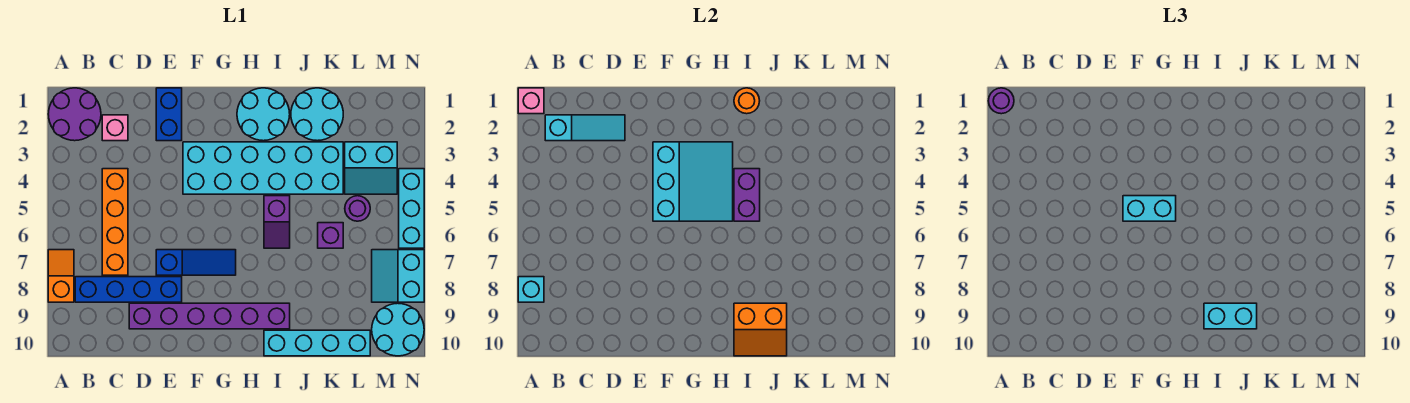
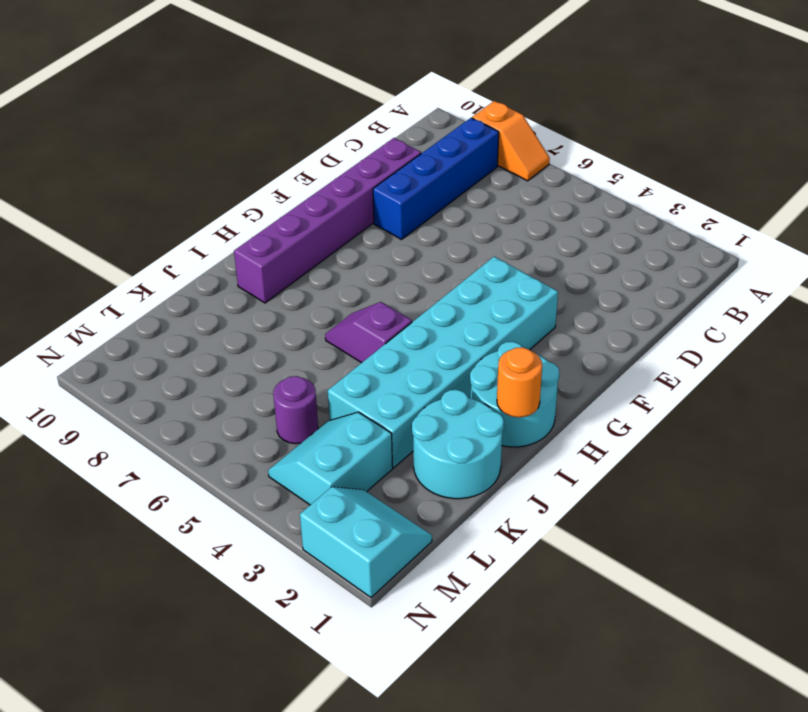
cyan slope M1:N2 level 1 top N -> cyan slope M7:N8 level 1 top N
none -> purple round brick A1:B2 level 1
none -> pink brick C2 level 1
none -> orange brick C4:C7 level 1

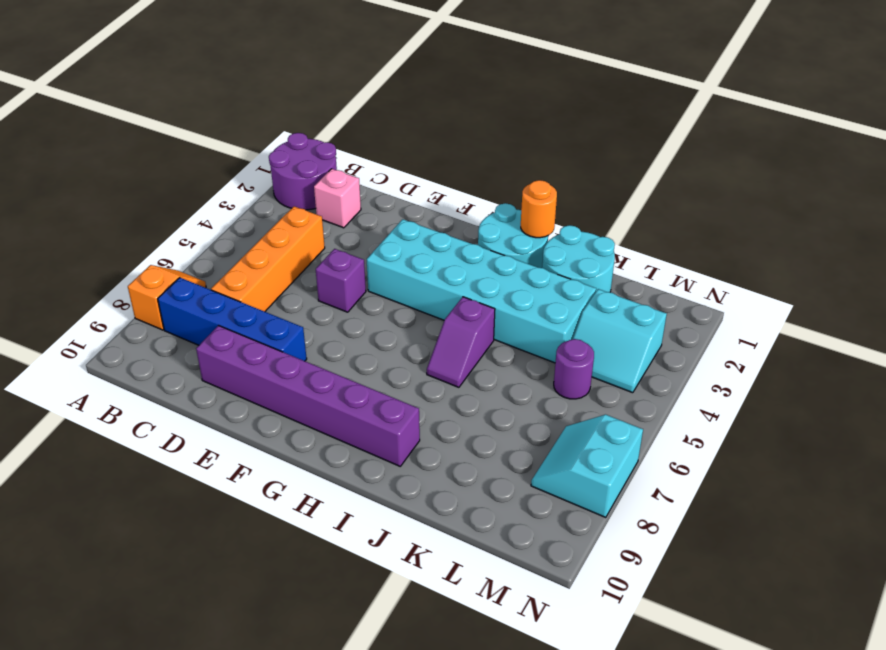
purple brick E5 level 1 -> purple brick K6 level 1
none -> blue brick E1:E2 level 1
none -> blue slope E7:G7 level 1 top E
none -> cyan brick I10:L10 level 1

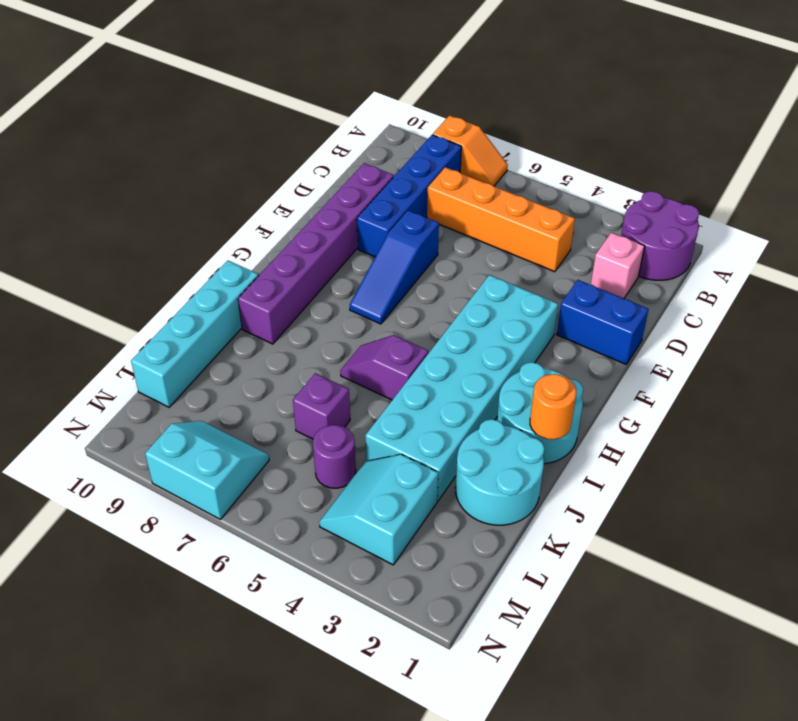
none -> cyan round brick M9:N10 level 1
none -> cyan brick N4:N6 level 1
none -> pink brick A1 level 2

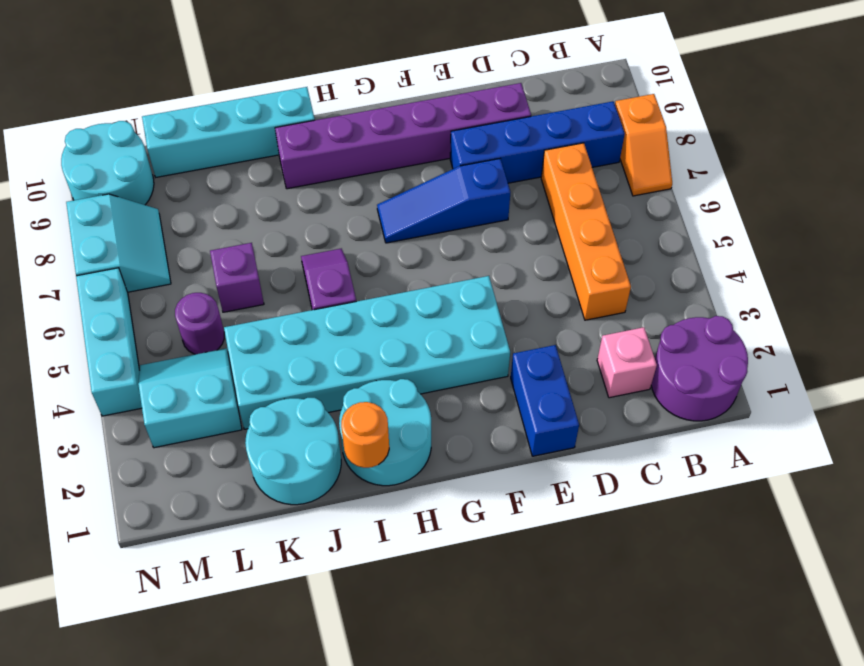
none -> pink brick A1 level 2
none -> cyan brick A8 level 2
none -> cyan slope B2:D2 level 2 top B

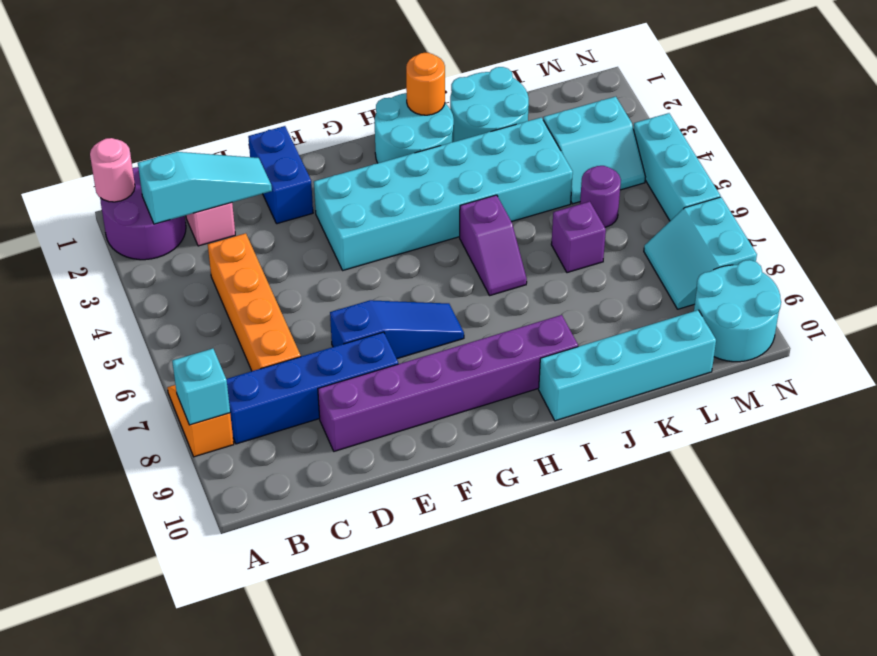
pink round brick A1 level 2 -> pink brick A1 level 2
none -> cyan slope F3:H5 level 2 top F
none -> purple brick I4:I5 level 2
none -> orange slope I9:J10 level 2 top 9

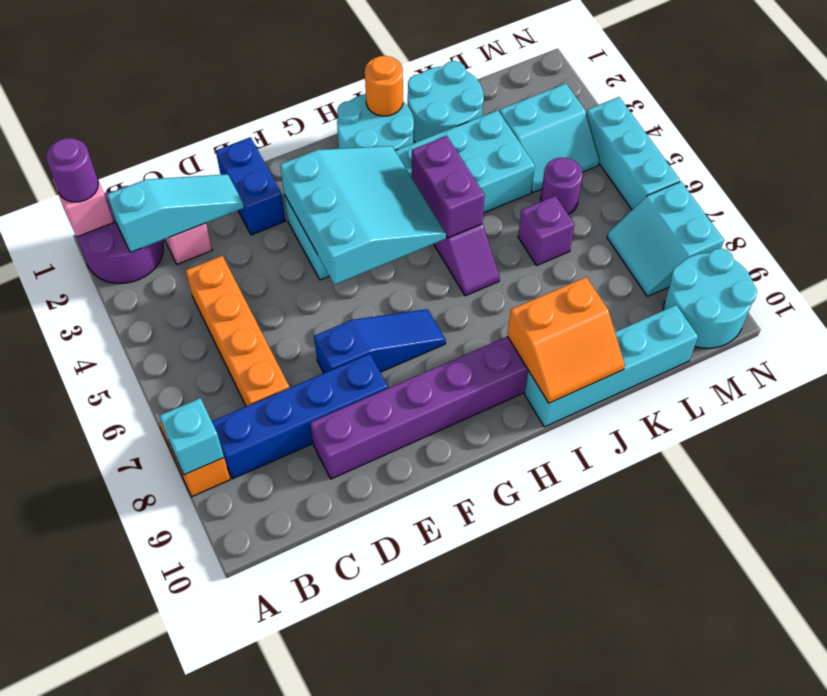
none -> cyan brick F5:G5 level 3
none -> cyan brick I9:J9 level 3

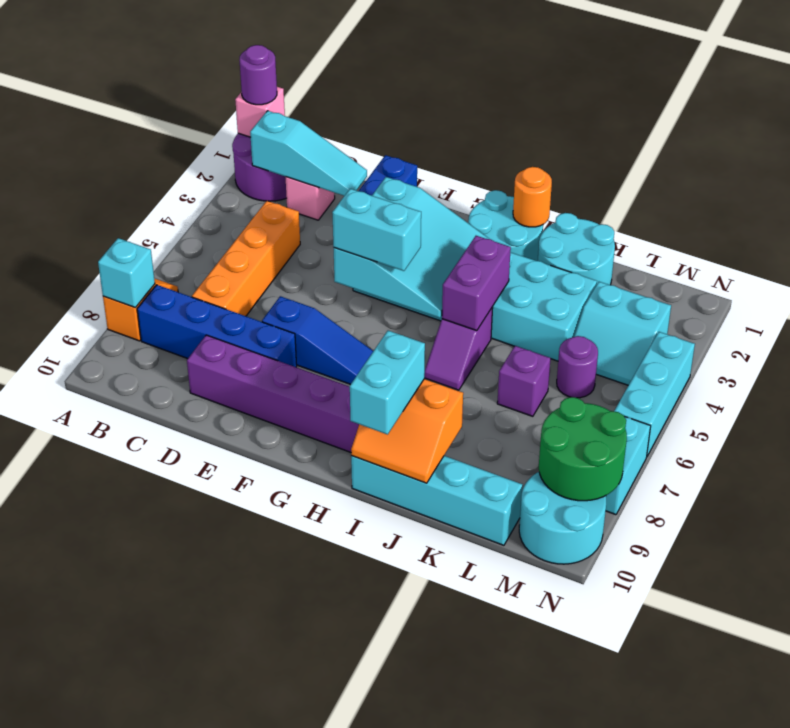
cyan brick I9:I10 level 3 -> cyan brick I9:J9 level 3
green round brick M8:N9 level 2 -> none

